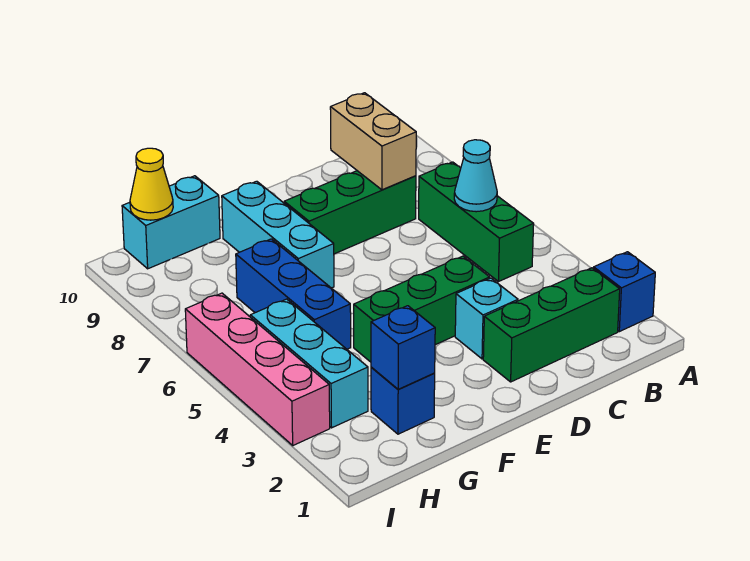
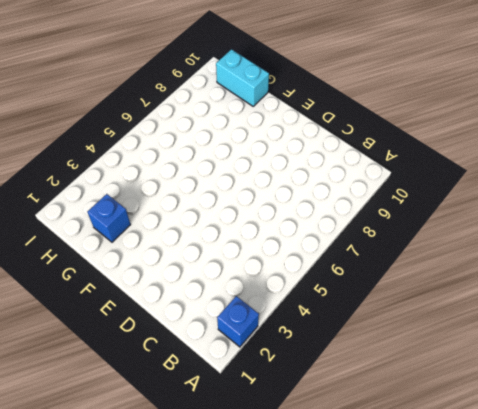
none -> green brick B2:D2 level 1
none -> green brick B5:B7 level 1
none -> green brick C8:E8 level 1

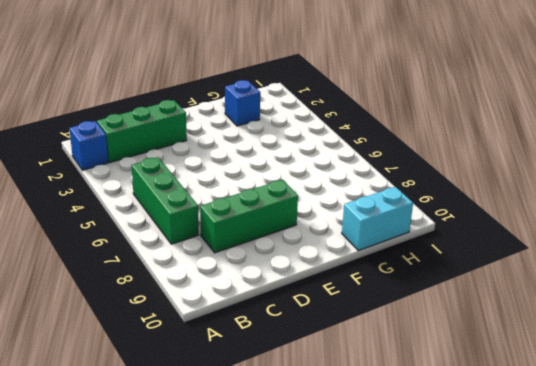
none -> cyan brick D3 level 1
none -> green brick D4:F4 level 1
none -> cyan brick F7:F9 level 1

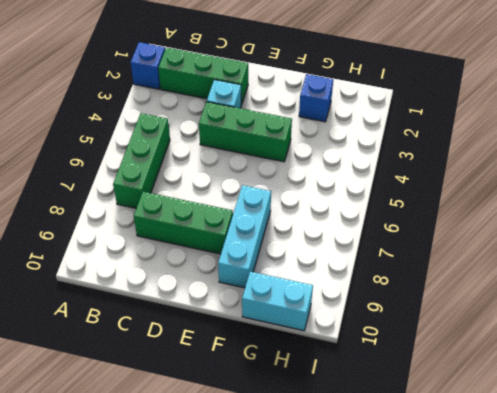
none -> blue brick G5:G7 level 1
none -> cyan brick H3:H5 level 1
none -> pink brick I3:I6 level 1

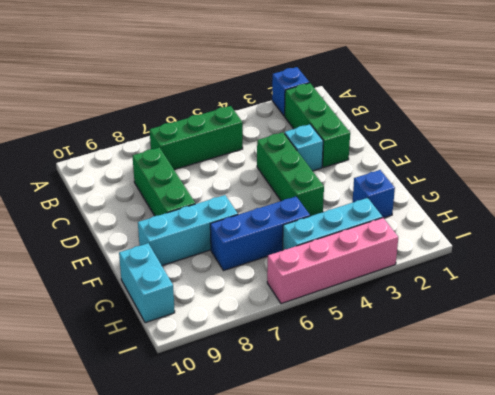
none -> cyan cone B6 level 2
none -> tan brick C8:C9 level 2
none -> blue brick G2 level 2

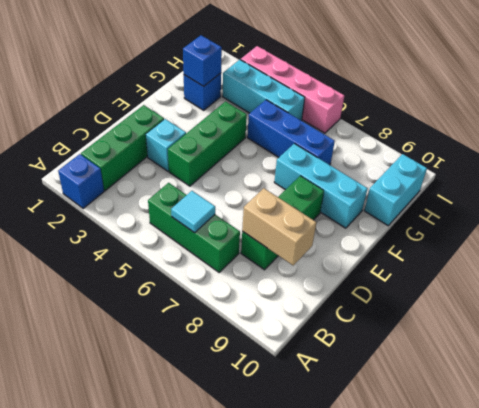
cyan tile B6 level 2 -> cyan cone B6 level 2
none -> yellow cone H10 level 2

